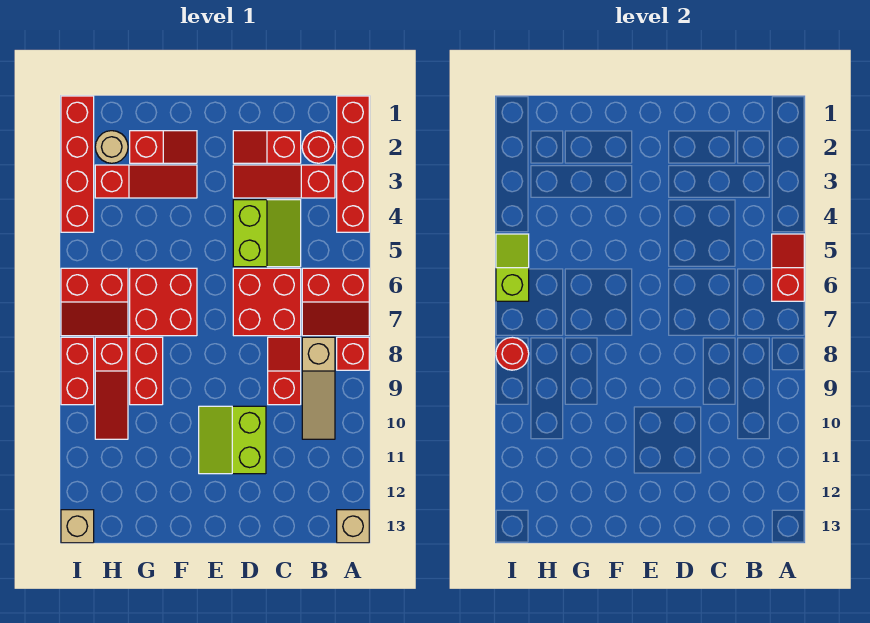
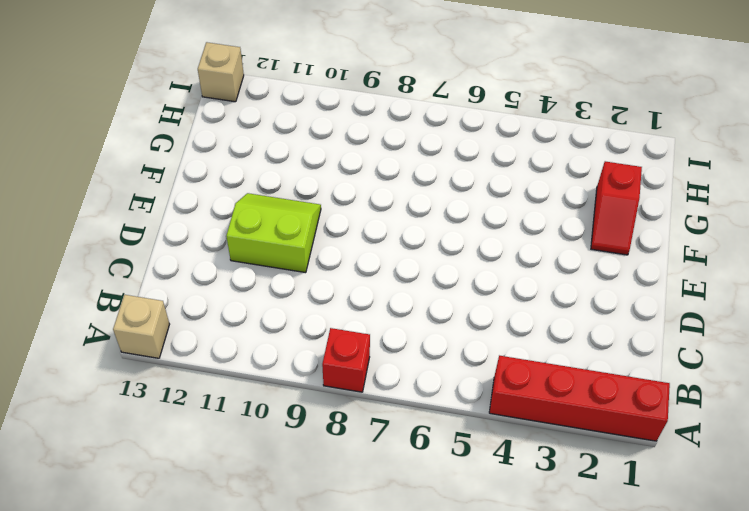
none -> red slope A6:B7 level 1 top 6
none -> red round brick B2 level 1
none -> red slope B3:D3 level 1 top B

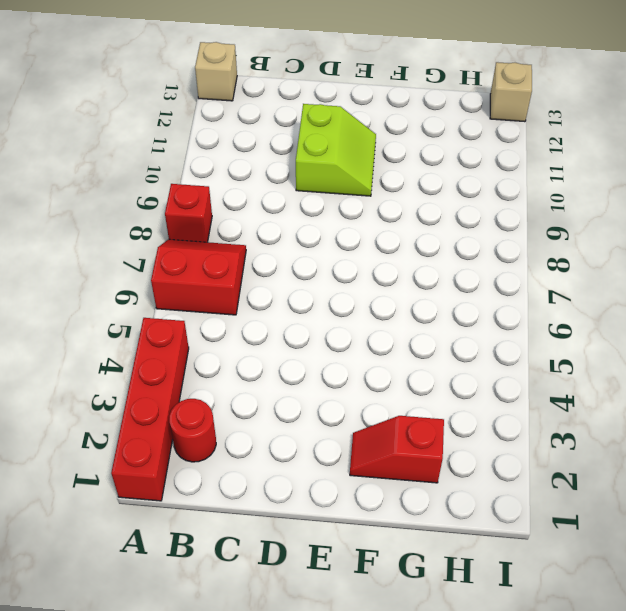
none -> red slope B3:D3 level 1 top B
none -> tan slope B8:B10 level 1 top 8
none -> red slope C2:D2 level 1 top C

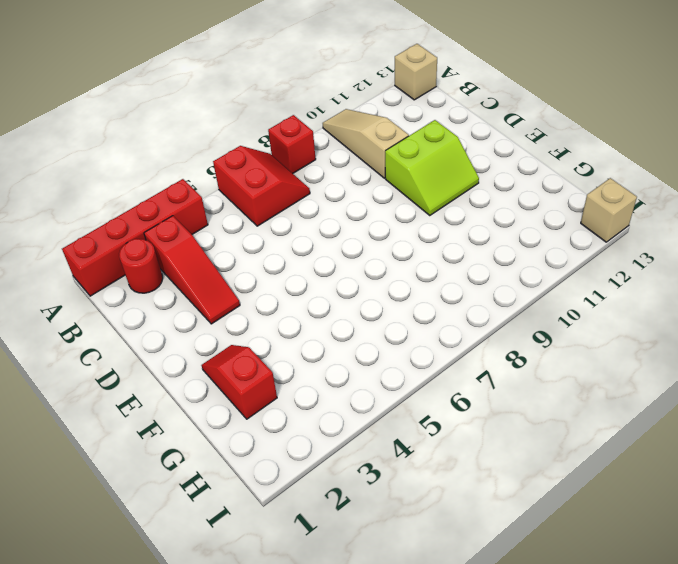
tan slope A10:C10 level 1 top C -> tan slope B8:B10 level 1 top 8
none -> red slope C2:D2 level 1 top C
none -> lime slope C4:D5 level 1 top D
none -> red brick C6:D7 level 1

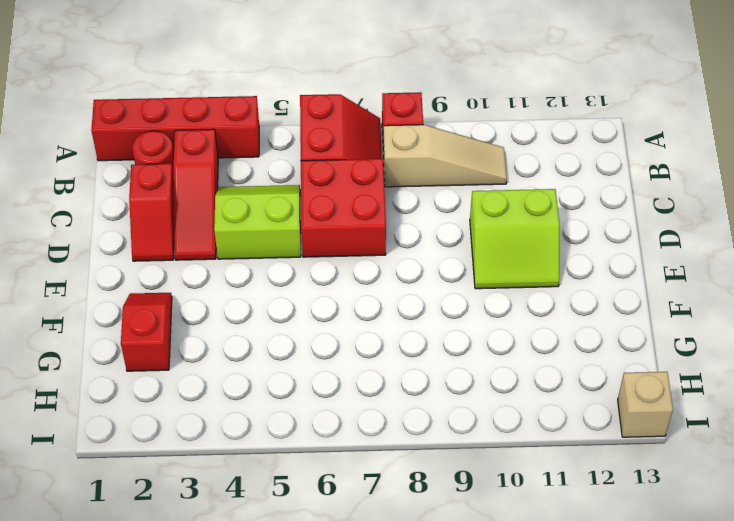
none -> tan brick A13 level 1
none -> red slope C8:C9 level 1 top 9
none -> red slope F3:H3 level 1 top H

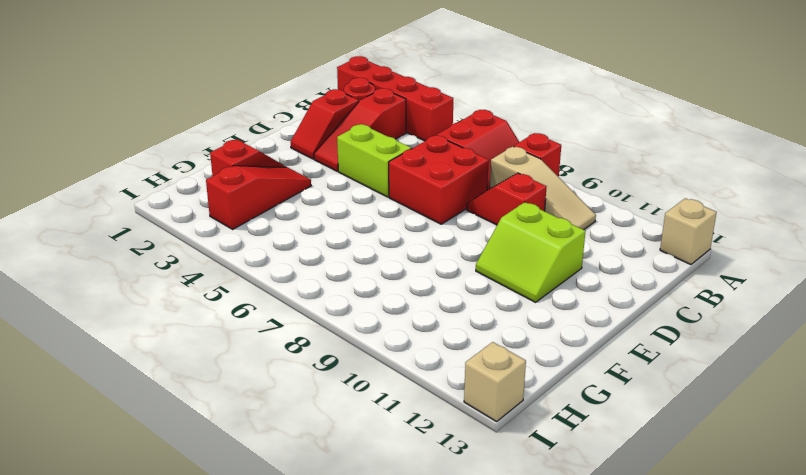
none -> red brick F6:G7 level 1
none -> red brick G8:G9 level 1
none -> tan round brick H2 level 1

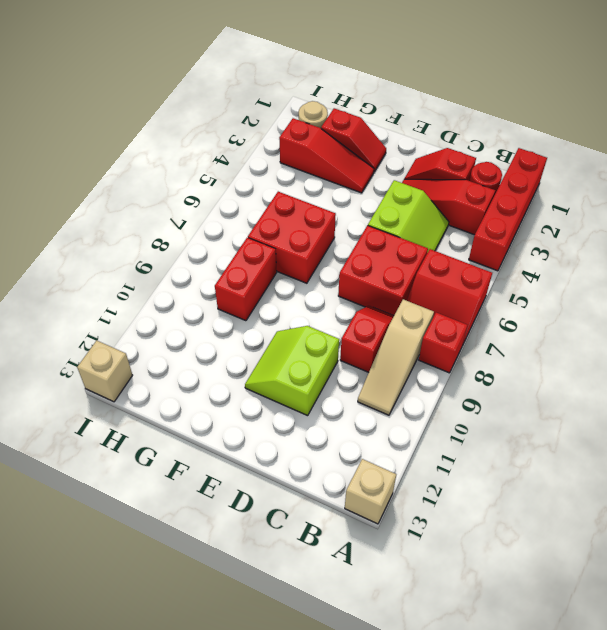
none -> red slope H6:I7 level 1 top 6
none -> red slope H8:H10 level 1 top 8
none -> red brick I1:I4 level 1

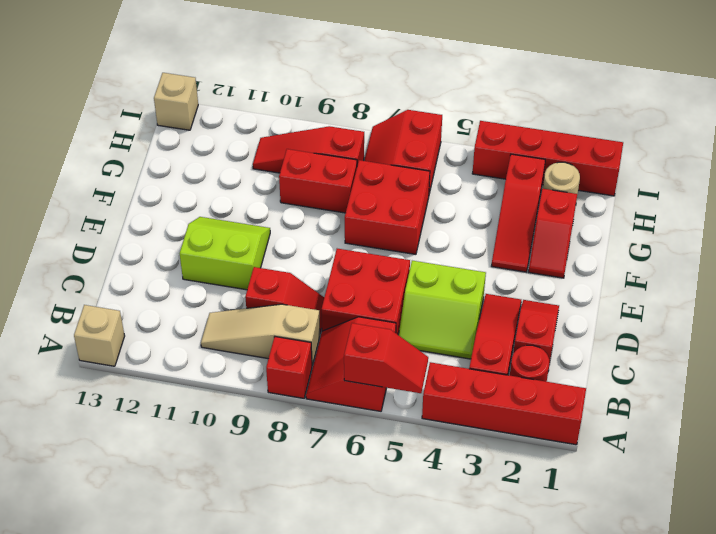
none -> red brick I8:I9 level 1
none -> lime slope I5:I6 level 2 top 6
none -> red round brick I8 level 2

